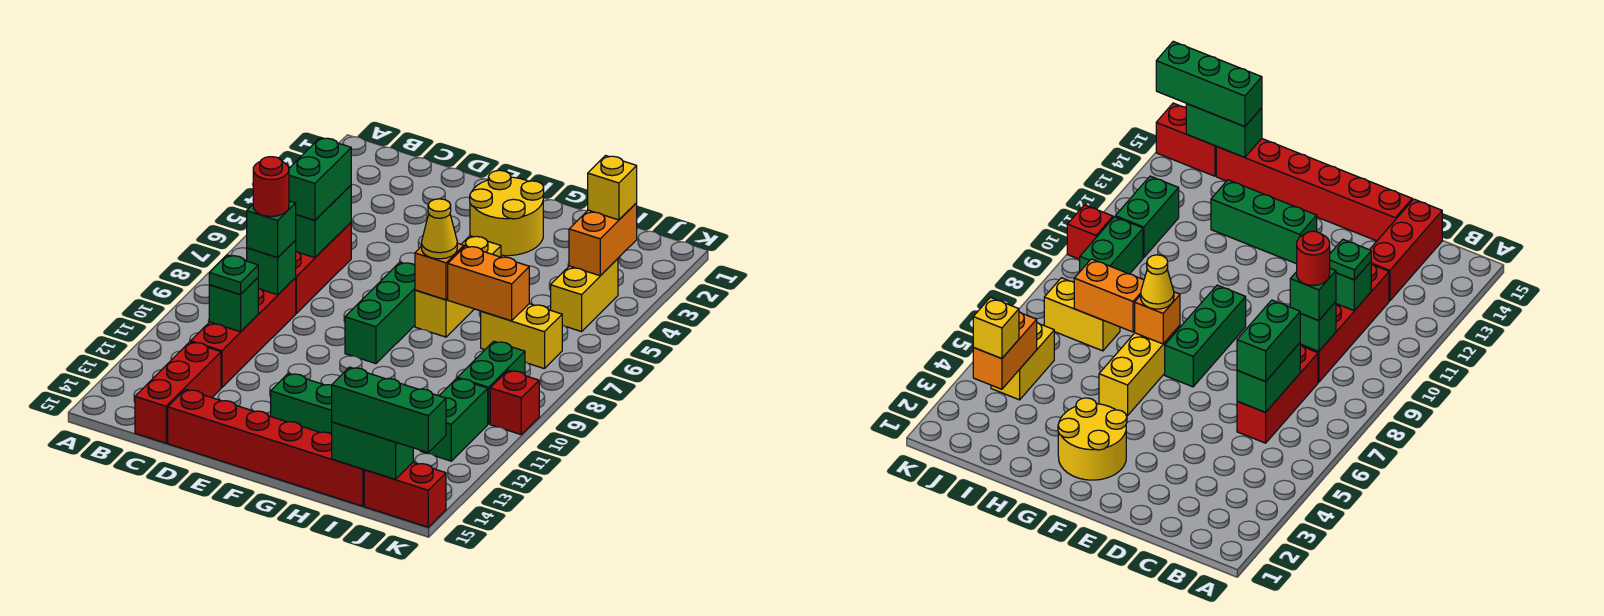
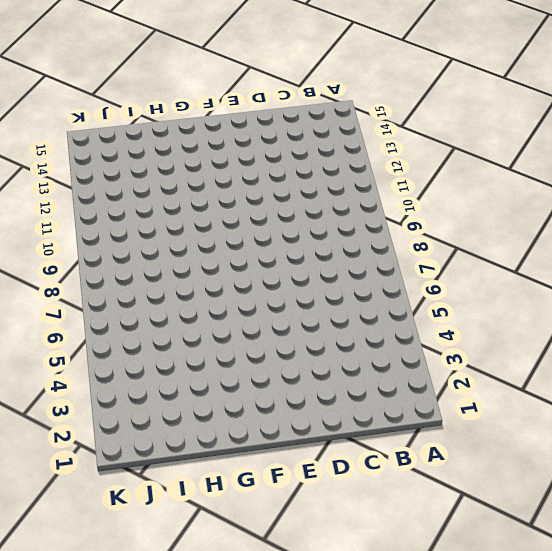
none -> red brick C6:C8 level 1
none -> red brick C9:C12 level 1
none -> red brick C13:C15 level 1

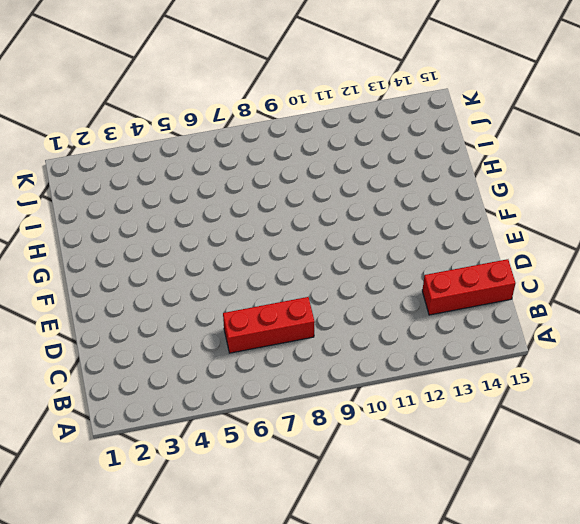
none -> red brick C9:C12 level 1
none -> red brick D15:I15 level 1
none -> yellow round brick F2:G3 level 1

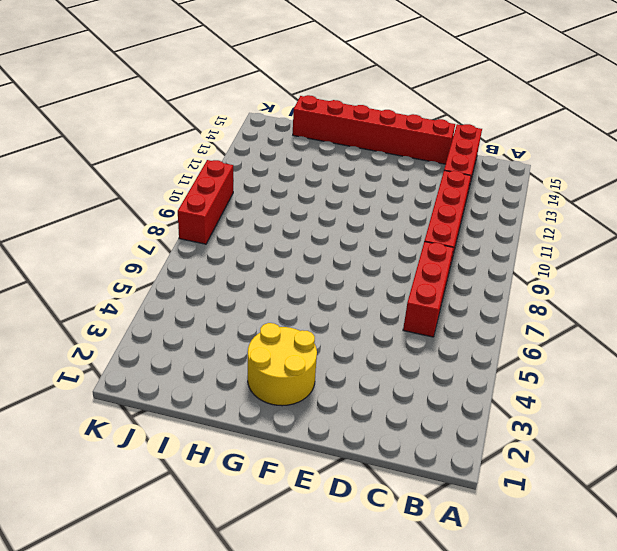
red brick K8:K10 level 1 -> red brick K10 level 1
none -> green brick F7:F9 level 1
none -> green brick F13:H13 level 1
none -> yellow brick G5:G7 level 1

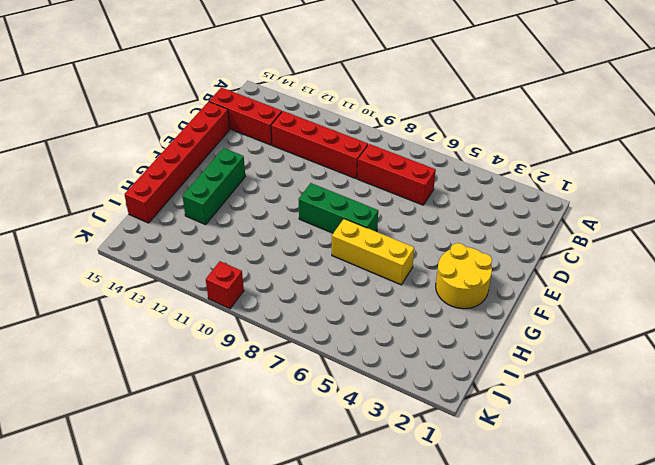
none -> yellow brick I7:J7 level 1
none -> yellow brick J4:J5 level 1
none -> green brick J9:J10 level 1

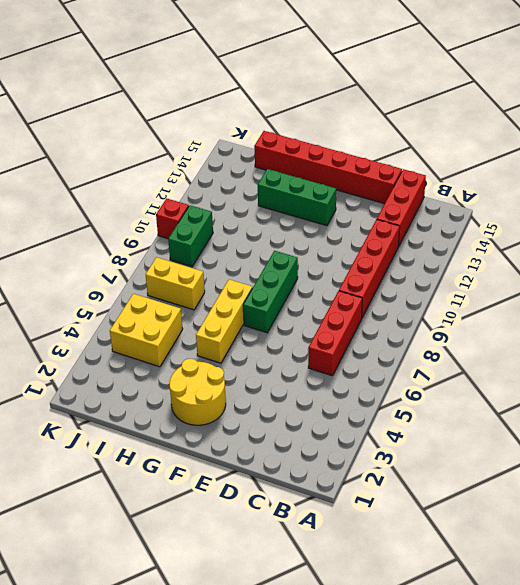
yellow brick I4:J5 level 1 -> yellow brick J4:J5 level 1
none -> green brick J11:J12 level 1
none -> red brick J15:K15 level 1
none -> green brick C6:C7 level 2

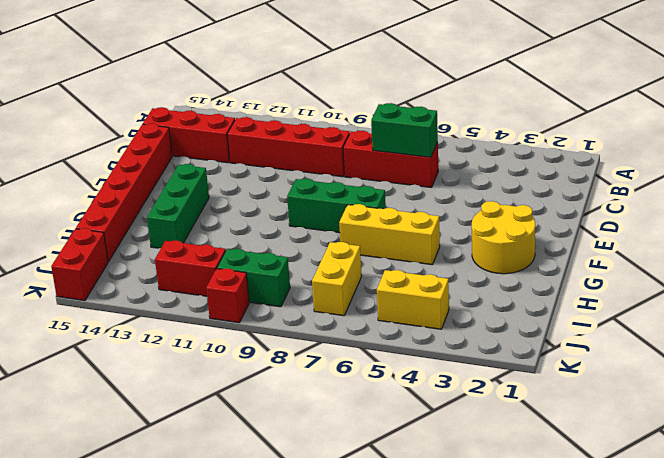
red brick J11:J12 level 1 -> green brick J11:J12 level 1
none -> green brick C9 level 2
none -> green brick C11 level 2
none -> orange brick G7 level 2

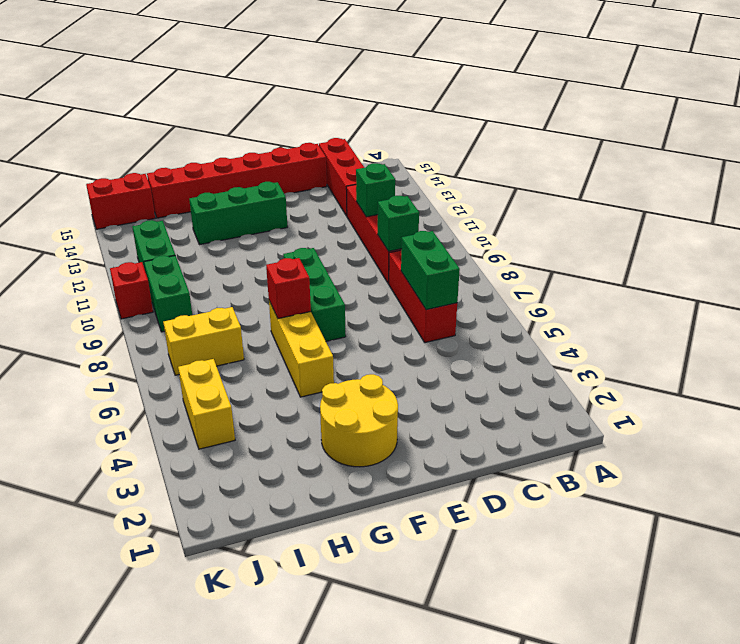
red brick G7 level 2 -> orange brick G7 level 2
none -> orange brick H7:I7 level 2
none -> green brick I15:J15 level 2
none -> orange brick J3:J4 level 2

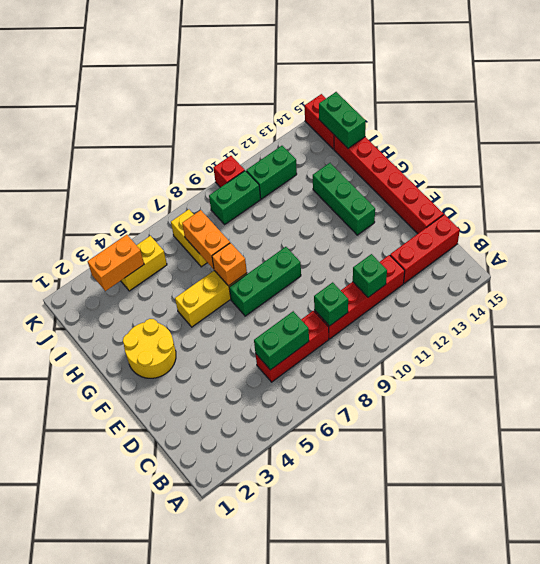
none -> green brick C6:C7 level 3
none -> green brick C9 level 3
none -> green plate C11 level 3

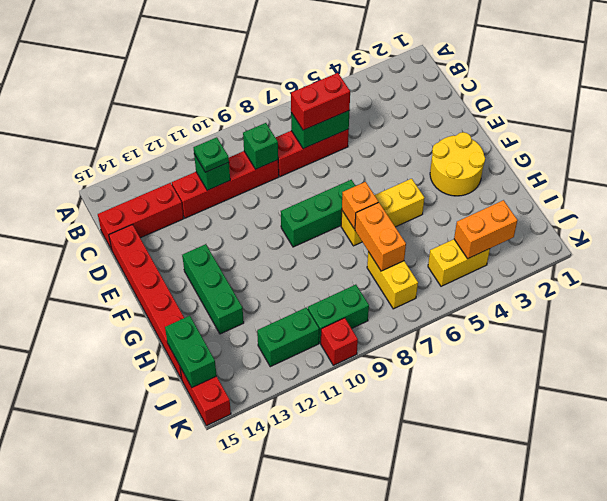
red brick C6:C7 level 3 -> green brick C6:C7 level 3
none -> green brick C9 level 3
none -> yellow cone G7 level 3
none -> green brick I15:K15 level 3

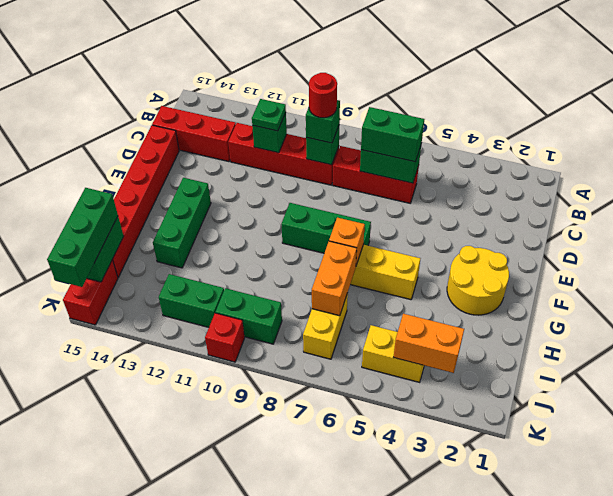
none -> yellow cone G7 level 3
none -> yellow brick J3 level 3

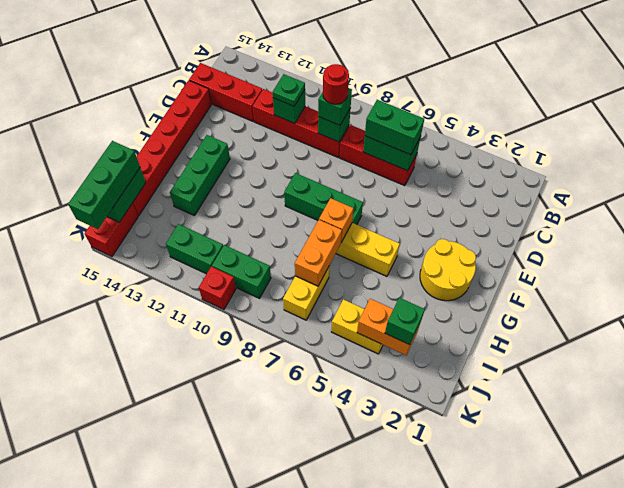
green brick J3 level 3 -> yellow brick J3 level 3
none -> yellow cone G7 level 3

